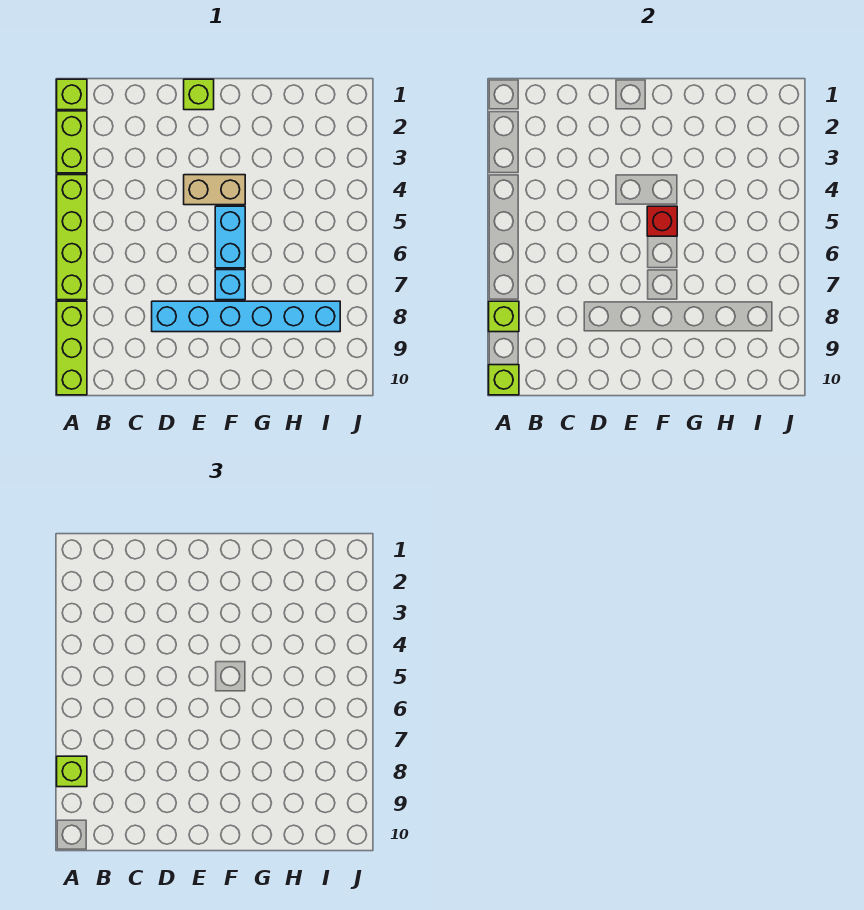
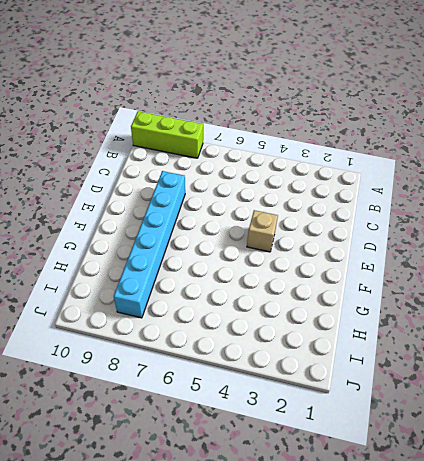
tan brick E4 level 1 -> tan brick E4:F4 level 1
none -> lime brick A1 level 1
none -> lime brick A2:A3 level 1
none -> lime brick A4:A7 level 1

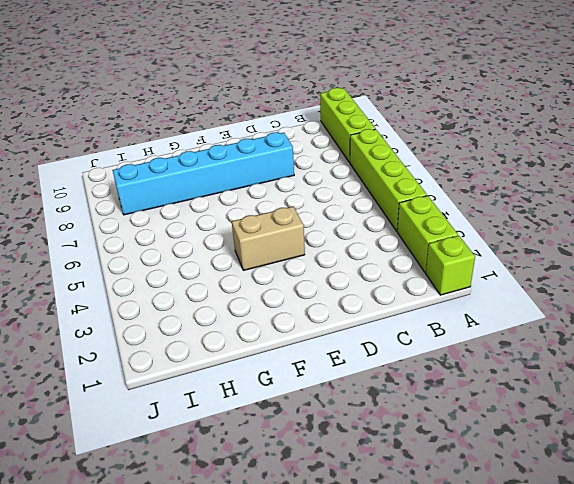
none -> lime brick E1 level 1
none -> cyan brick F5:F6 level 1
none -> cyan brick F7 level 1

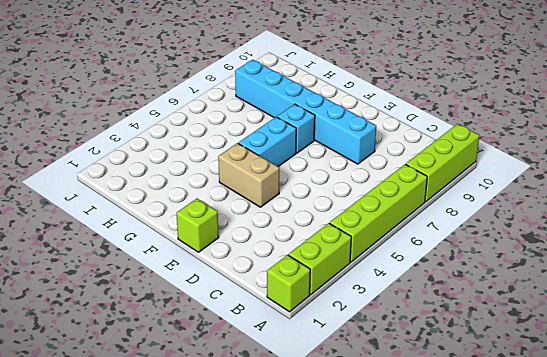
none -> lime brick A8 level 2
none -> lime brick A10 level 2
none -> red brick F5 level 2

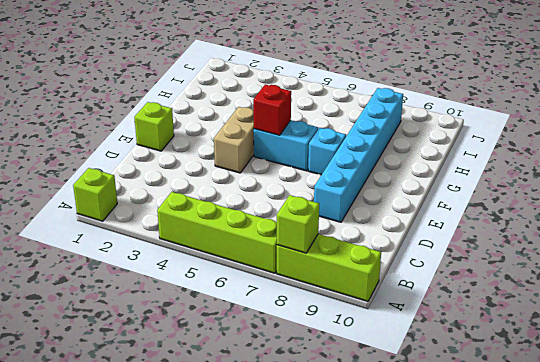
none -> lime brick A2:A3 level 1
none -> lime brick A10 level 2
none -> lime brick A8 level 3

